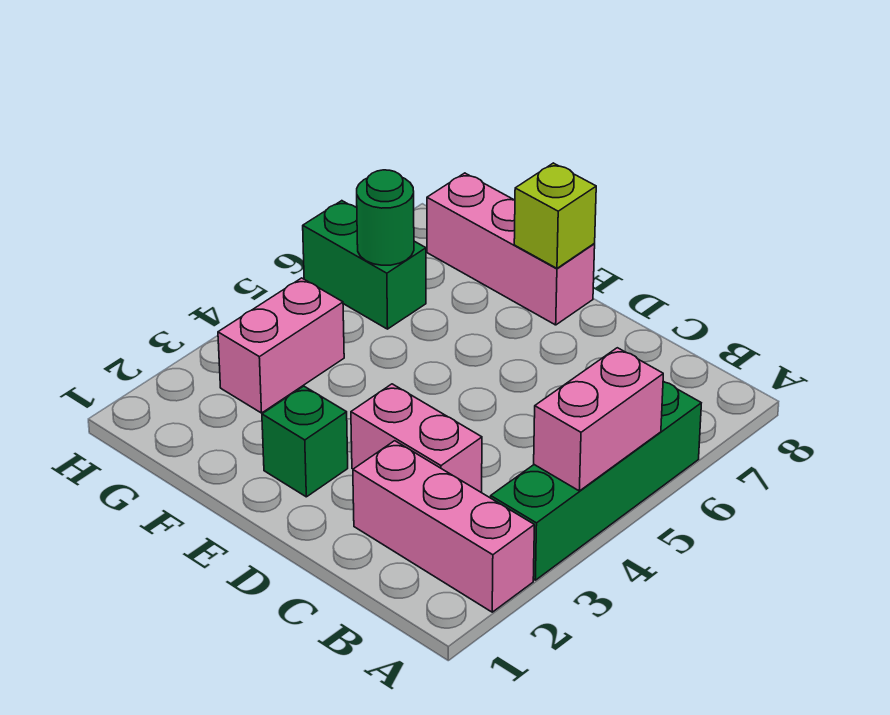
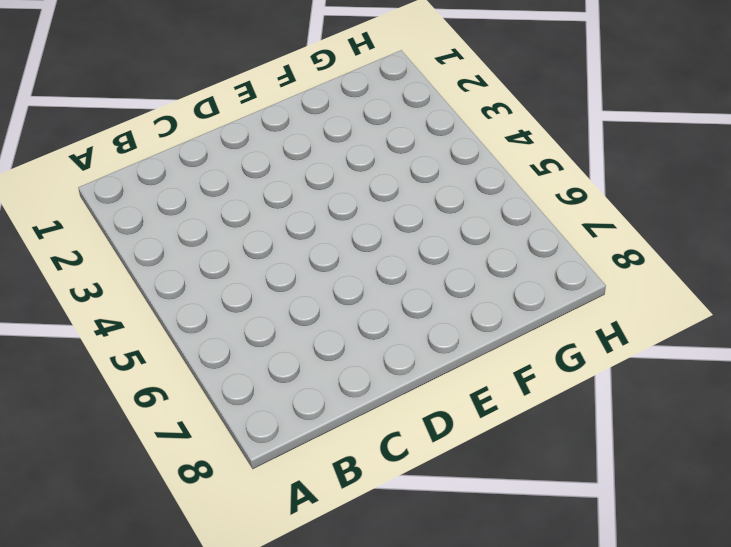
none -> pink brick A2:C2 level 1
none -> green brick A3:A6 level 1

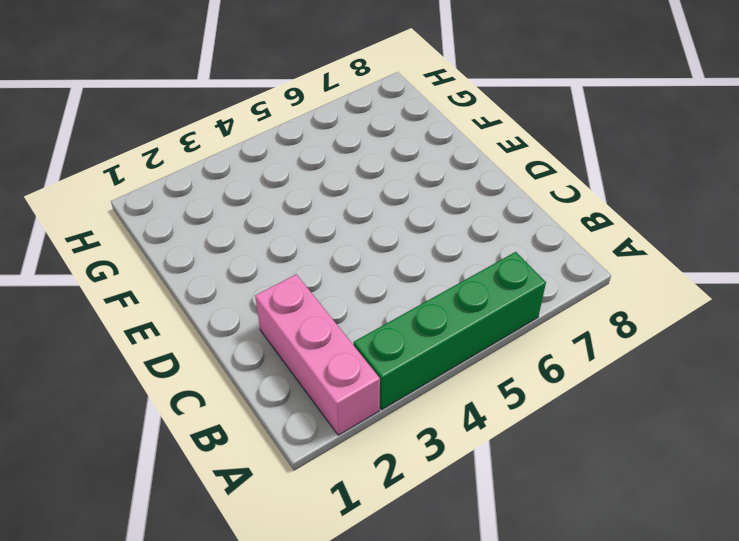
none -> pink brick C3:D3 level 1
none -> green brick E2 level 1

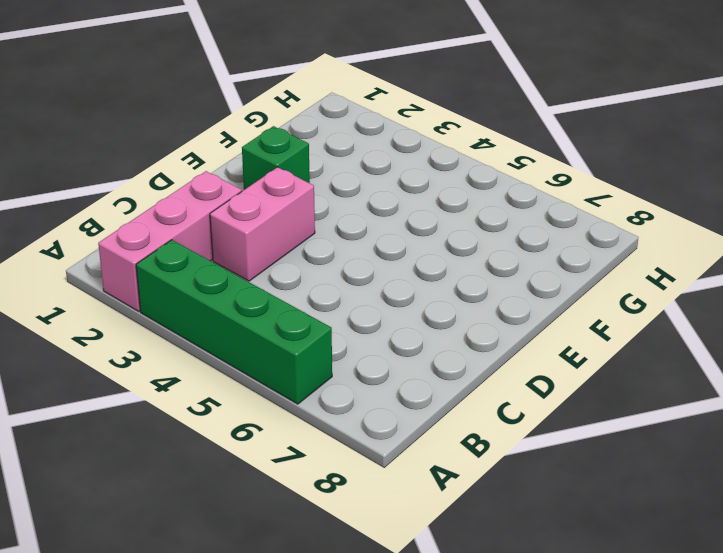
none -> pink brick E8:G8 level 1
none -> pink brick G3:G4 level 1

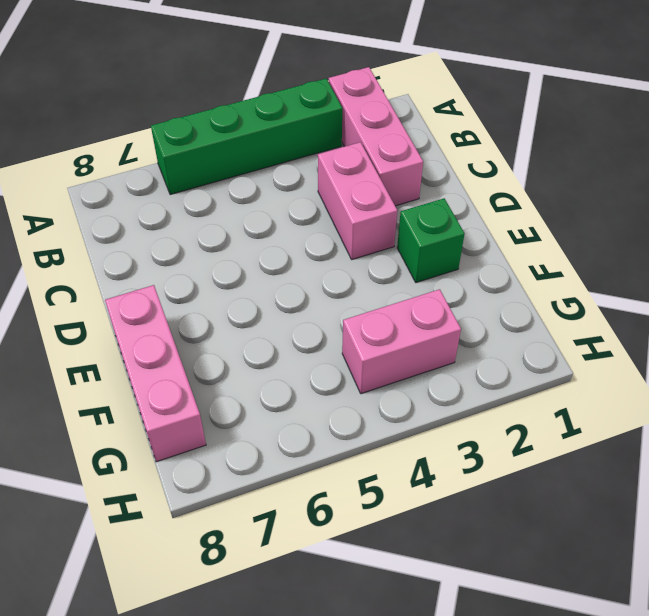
none -> green brick G6:H6 level 1
none -> pink brick A4:A5 level 2

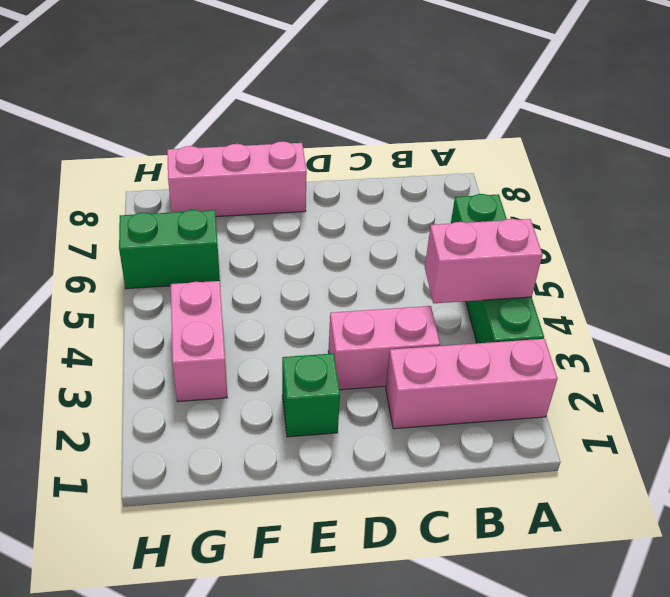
pink brick A4:B4 level 2 -> pink brick A4:A5 level 2
none -> lime brick E8 level 2
none -> green round brick G6 level 2

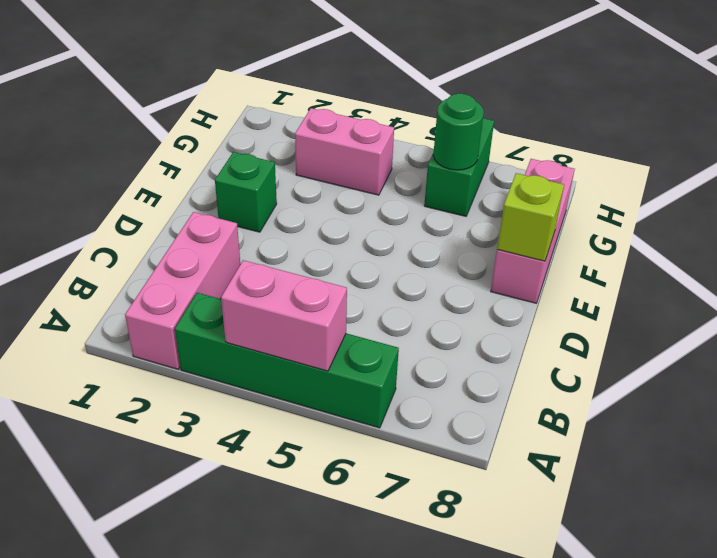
none -> pink brick C3:D3 level 1

